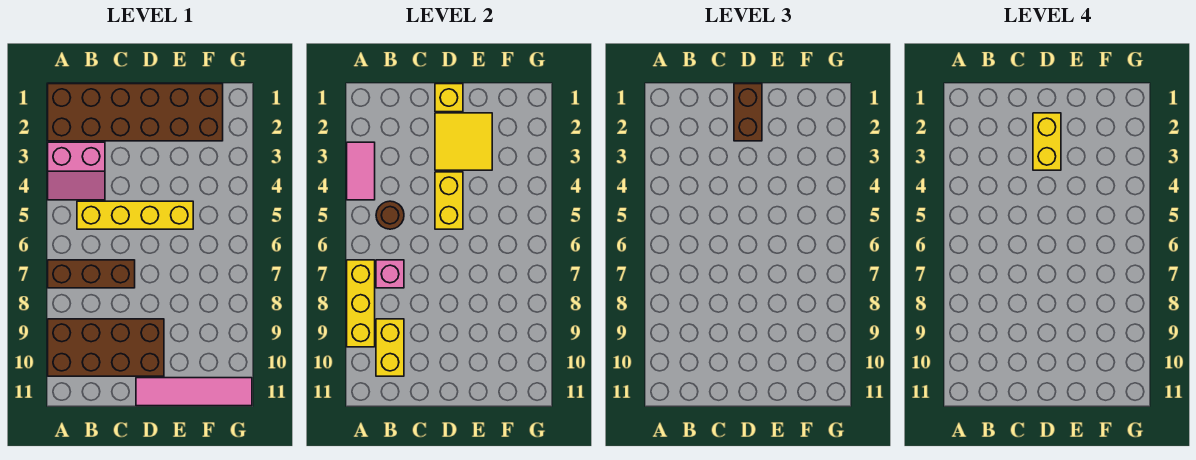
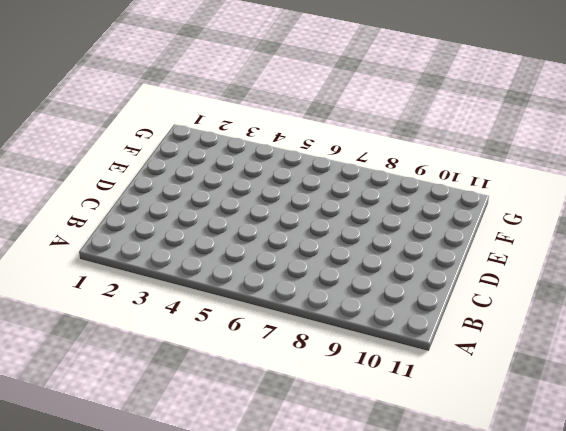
none -> brown brick A1:F2 level 1
none -> pink slope A3:B4 level 1 top 3
none -> brown brick A7:C7 level 1

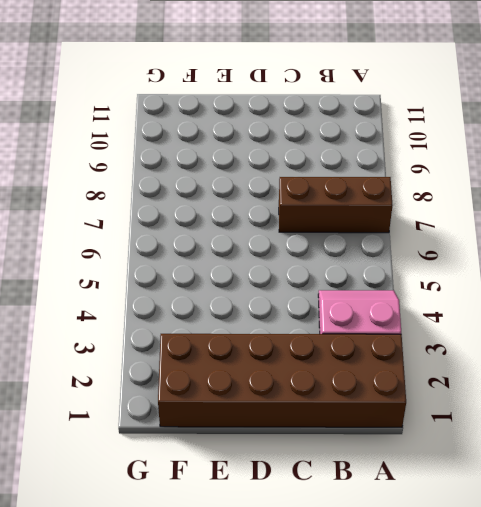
none -> brown brick A9:D10 level 1
none -> yellow brick B5:E5 level 1
none -> pink tile D11:G11 level 1

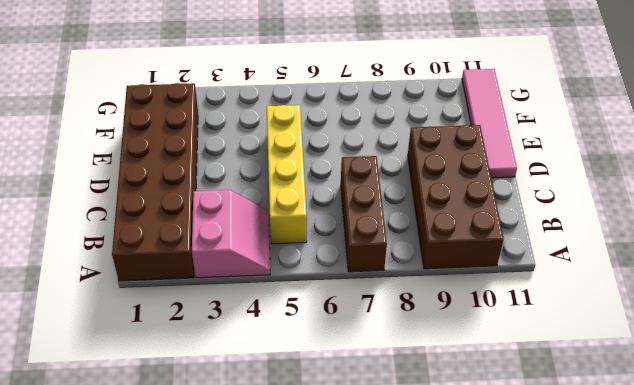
none -> pink tile A3:A4 level 2
none -> yellow brick A7:A9 level 2
none -> brown round brick B5 level 2

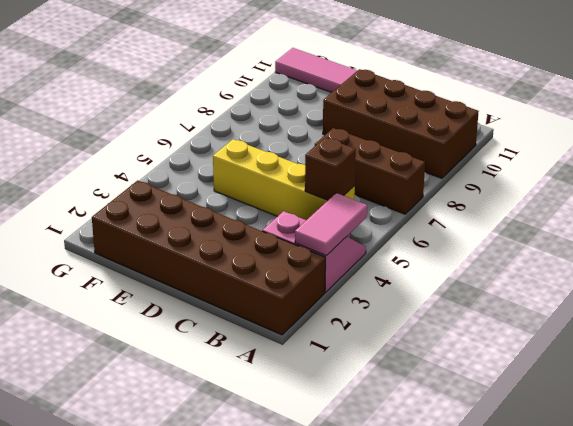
brown brick B5 level 2 -> brown round brick B5 level 2
none -> yellow brick A7:A9 level 2
none -> pink brick B7 level 2
none -> yellow brick B9:B10 level 2

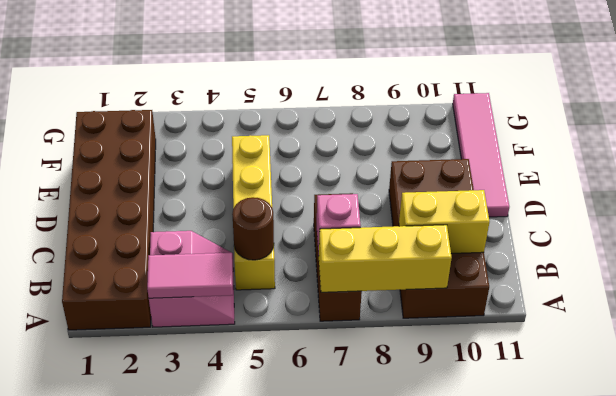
none -> yellow brick D1 level 2
none -> yellow tile D2:E3 level 2
none -> yellow brick D4:D5 level 2

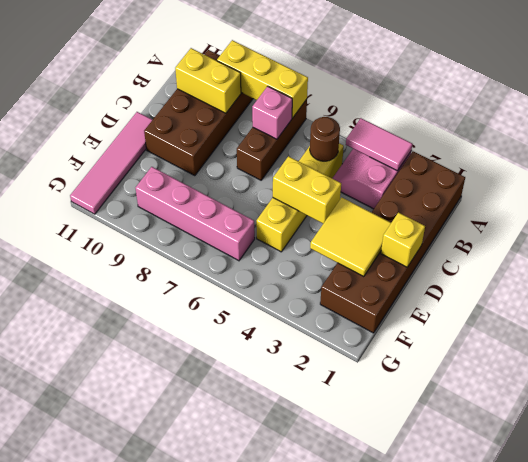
pink brick F6:F9 level 1 -> none
none -> brown brick D1:D2 level 3
none -> yellow brick D2:D3 level 4

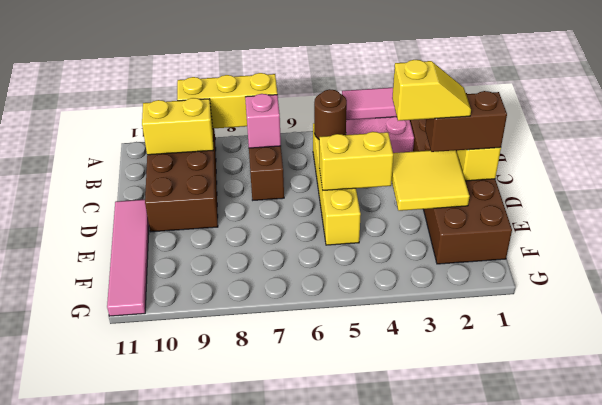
yellow slope D2:D3 level 4 top 3 -> yellow brick D2:D3 level 4

